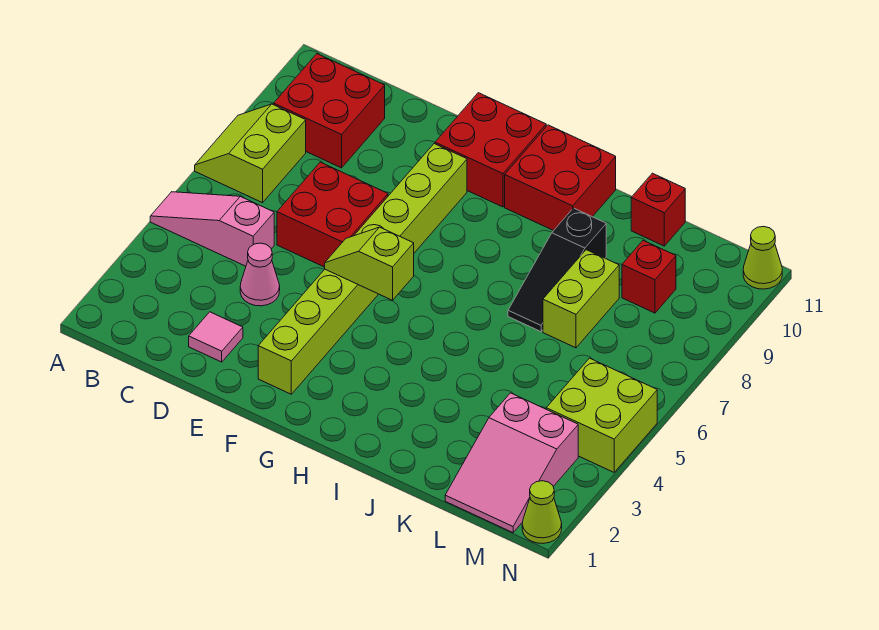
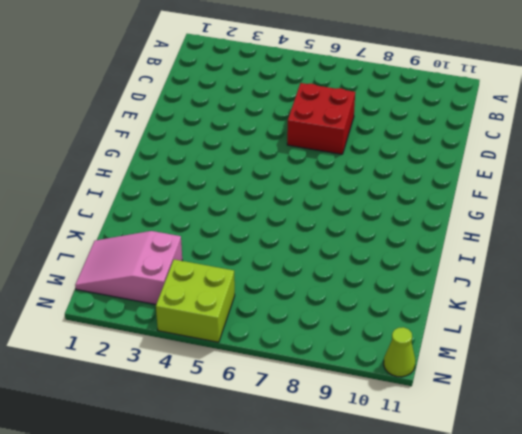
none -> pink slope A5:C5 level 1 top C
none -> lime slope A7:B8 level 1 top B
none -> red brick B9:C10 level 1

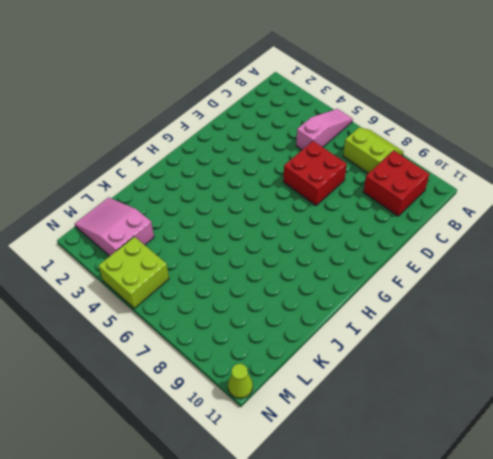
none -> pink tile D2 level 1
none -> pink cone D4 level 1
none -> lime brick F2:F9 level 1

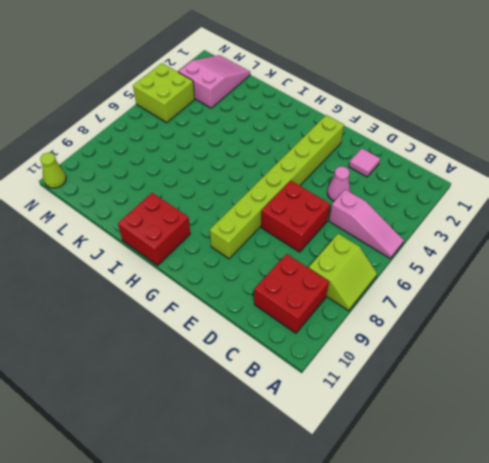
none -> red brick F10:G11 level 1
none -> black slope J7:J9 level 1 top 9
none -> lime brick K7:K8 level 1

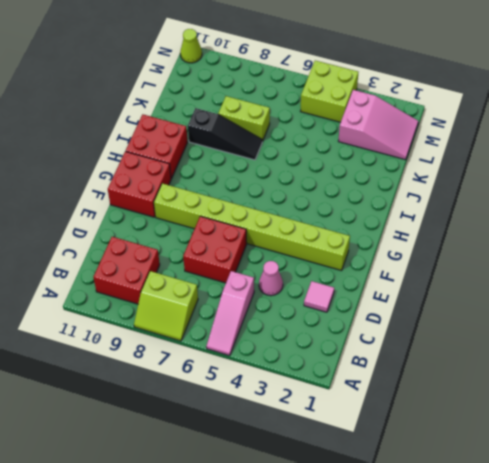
none -> red brick K11 level 1
none -> red brick L9 level 1
none -> lime cone N1 level 1

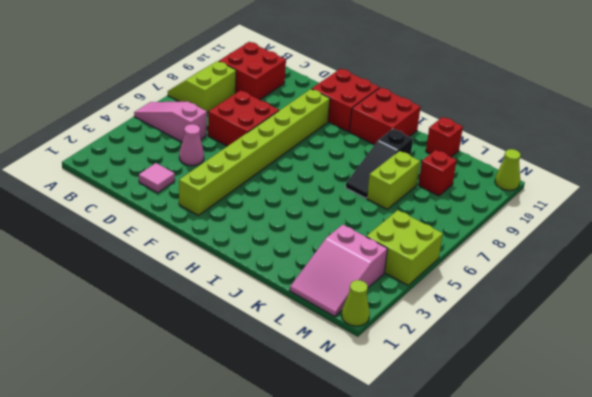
none -> lime slope F5:G5 level 2 top G

